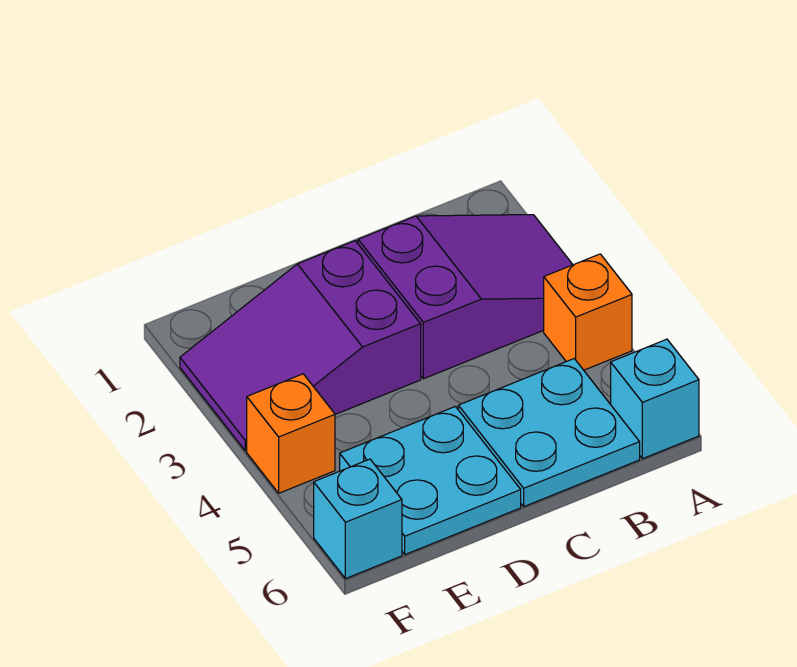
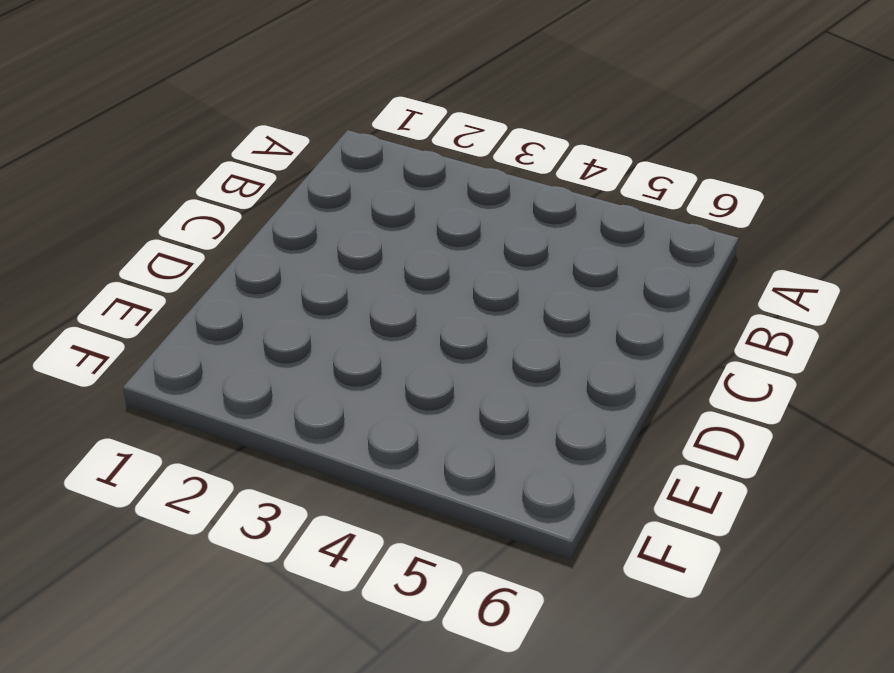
none -> purple slope A2:C3 level 1 top C
none -> orange brick A4 level 1

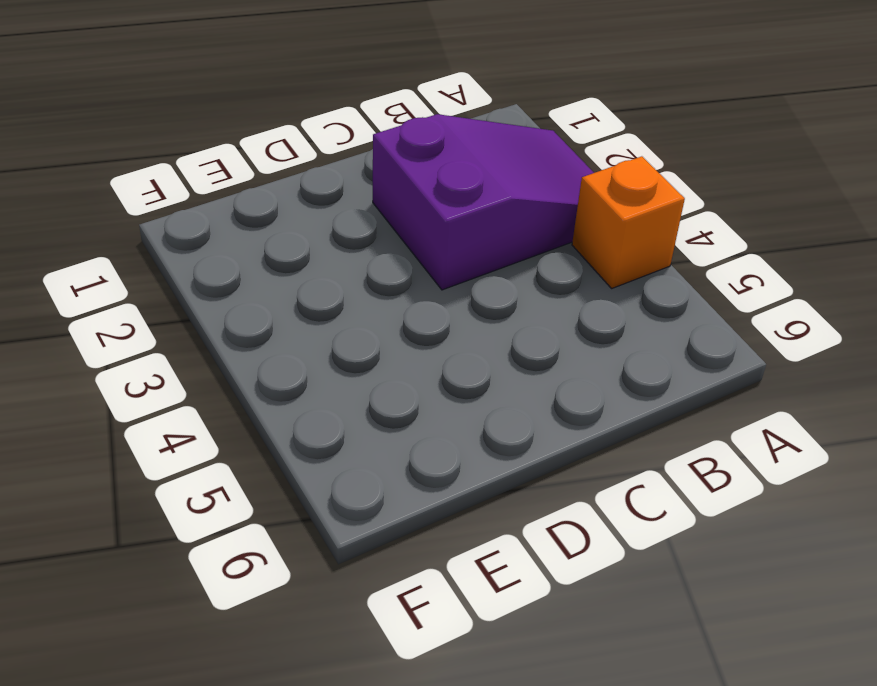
none -> cyan brick A6 level 1
none -> cyan plate B5:C6 level 1

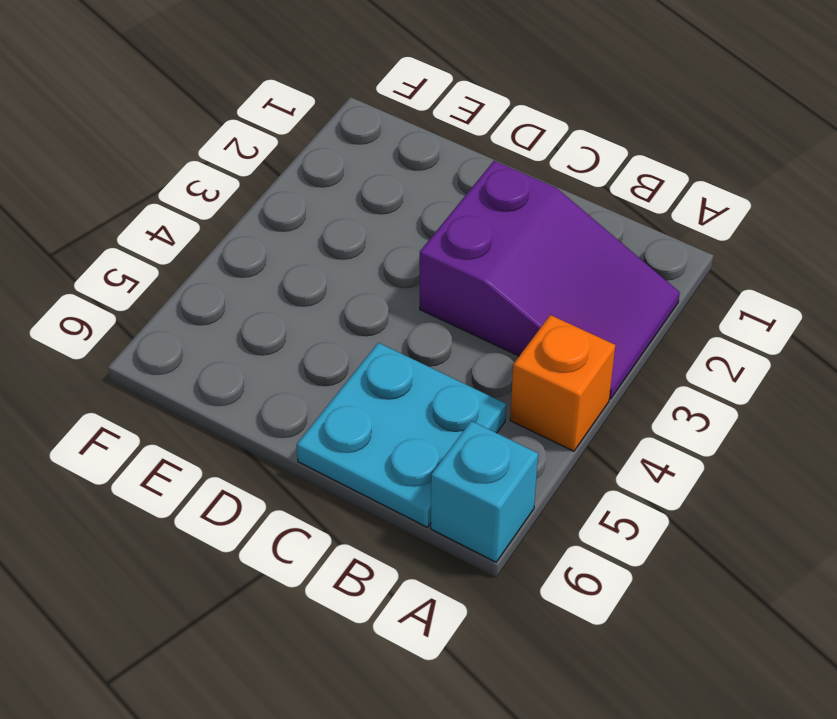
none -> purple slope D2:F3 level 1 top D
none -> cyan plate D5:E6 level 1

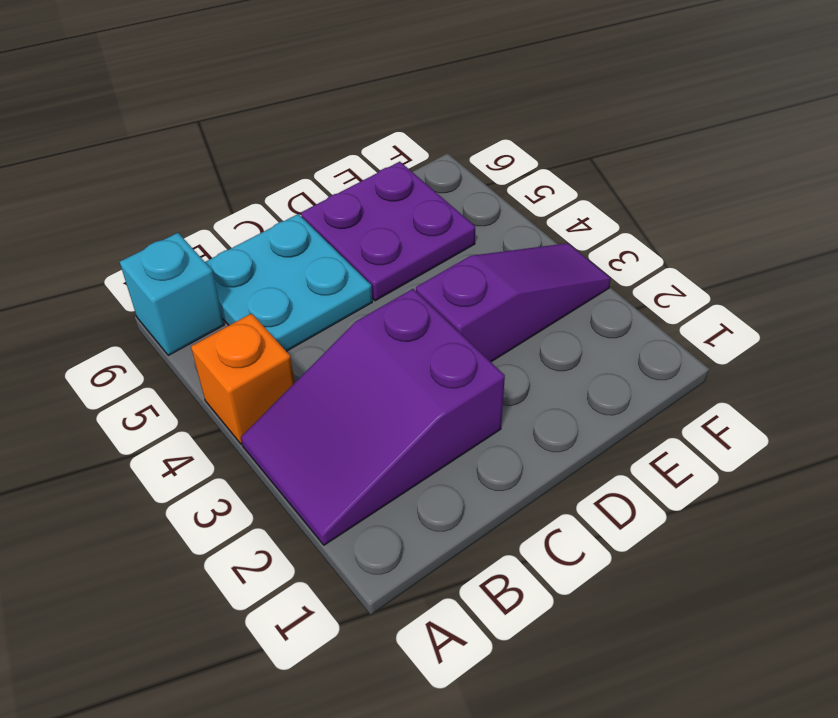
purple slope D3:F3 level 1 top D -> purple slope D2:F3 level 1 top D
purple plate D5:E6 level 1 -> cyan plate D5:E6 level 1
none -> orange brick F4 level 1
none -> cyan brick F6 level 1

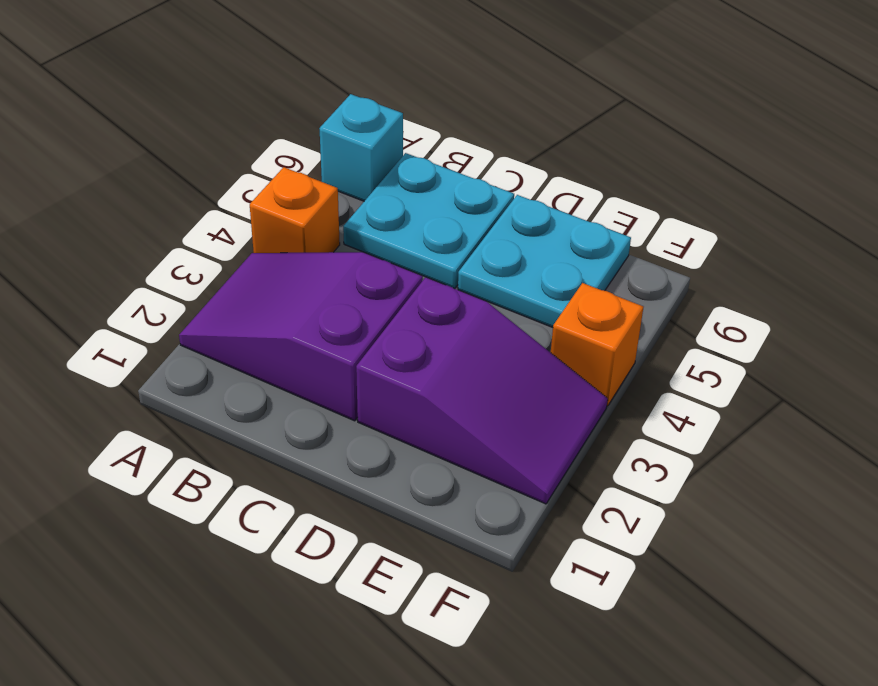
none -> cyan brick F6 level 1

